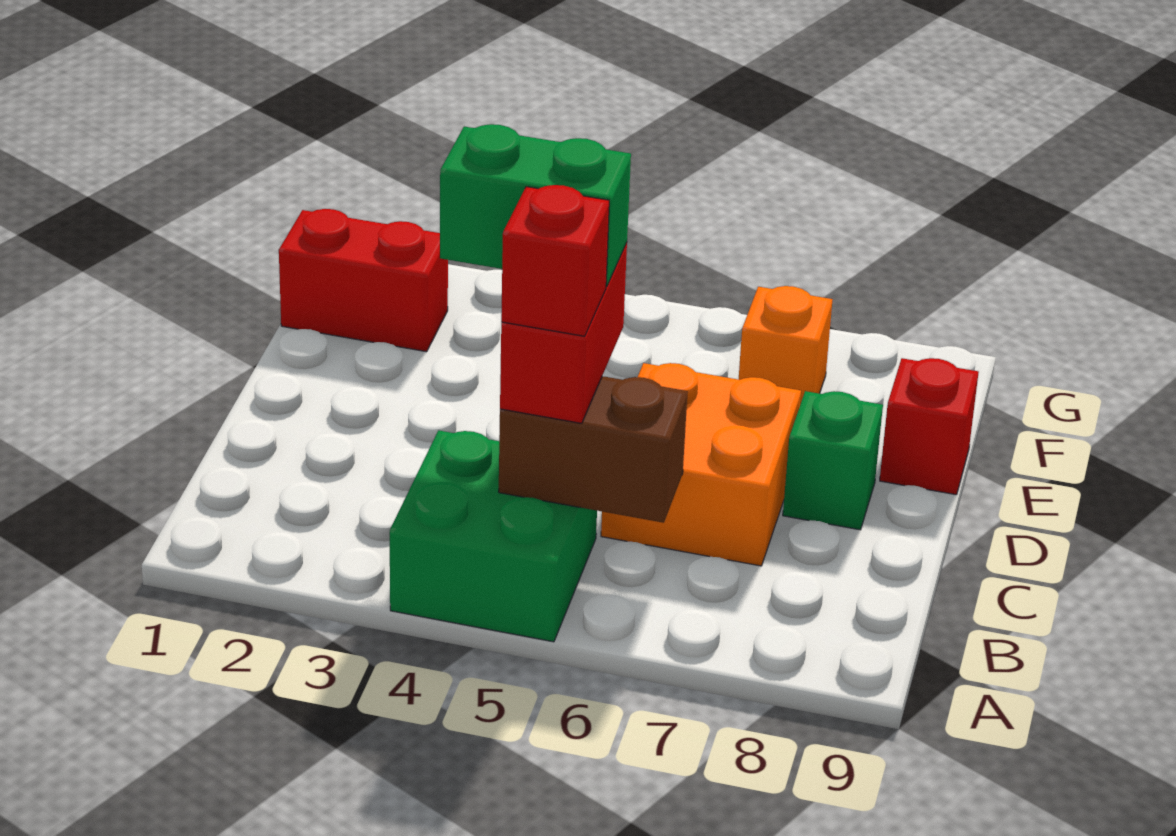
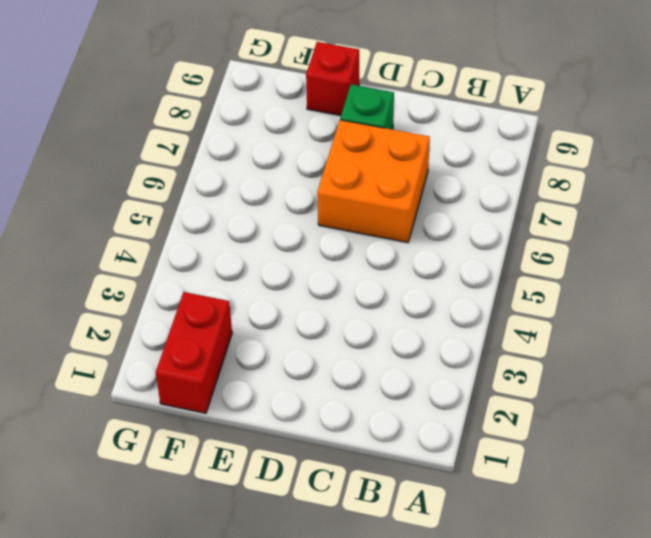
none -> green brick A4:B5 level 1
none -> orange brick F7 level 1

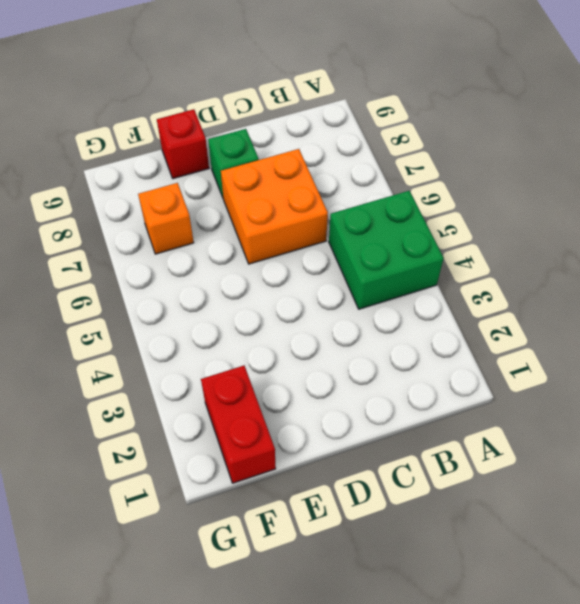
none -> brown brick B5:B6 level 2
none -> red brick B5:C5 level 3

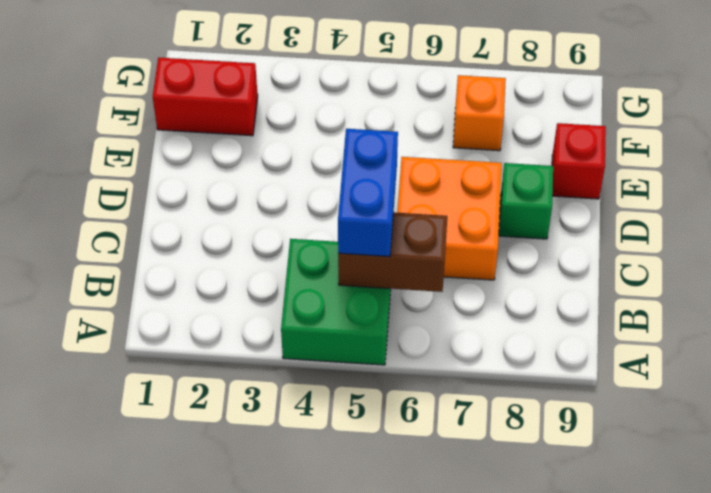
blue brick B5:C5 level 3 -> red brick B5:C5 level 3
none -> red brick B5 level 4
none -> green brick C4:C5 level 4

